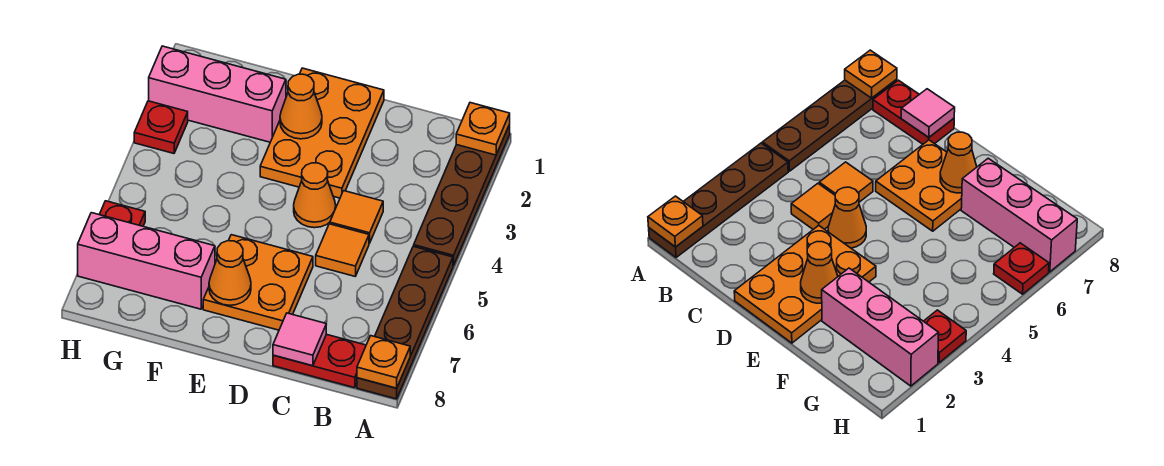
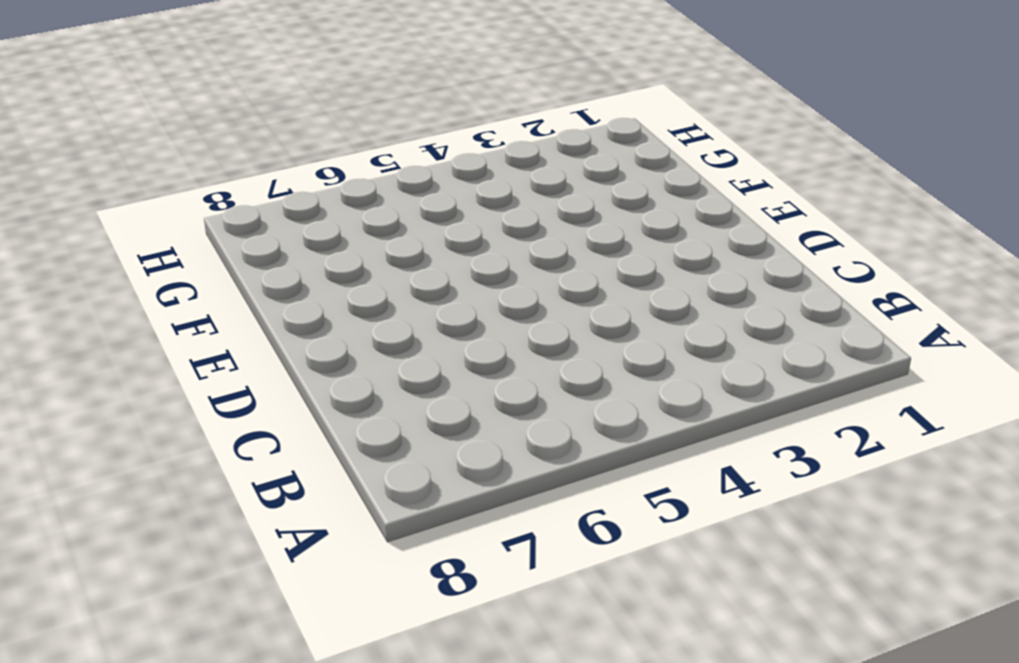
none -> brown plate A1:A4 level 1
none -> brown plate A5:A8 level 1
none -> red plate B8:C8 level 1

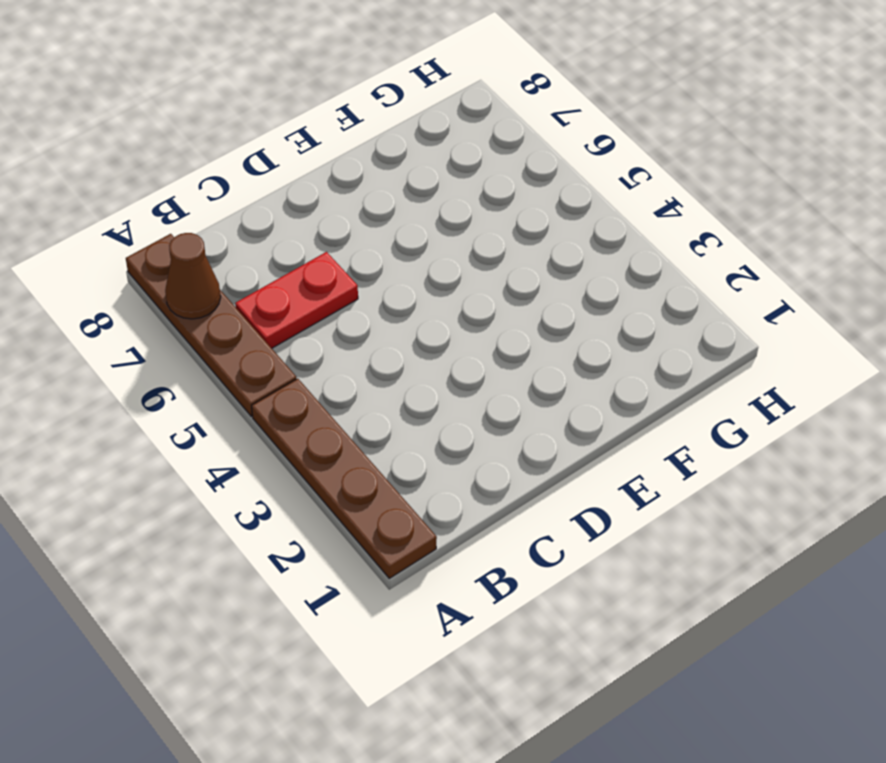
brown cone A7 level 2 -> none
red plate B6:C6 level 1 -> red plate B8:C8 level 1
none -> orange tile C4 level 1
none -> orange tile C5 level 1
none -> orange plate D1:E3 level 1

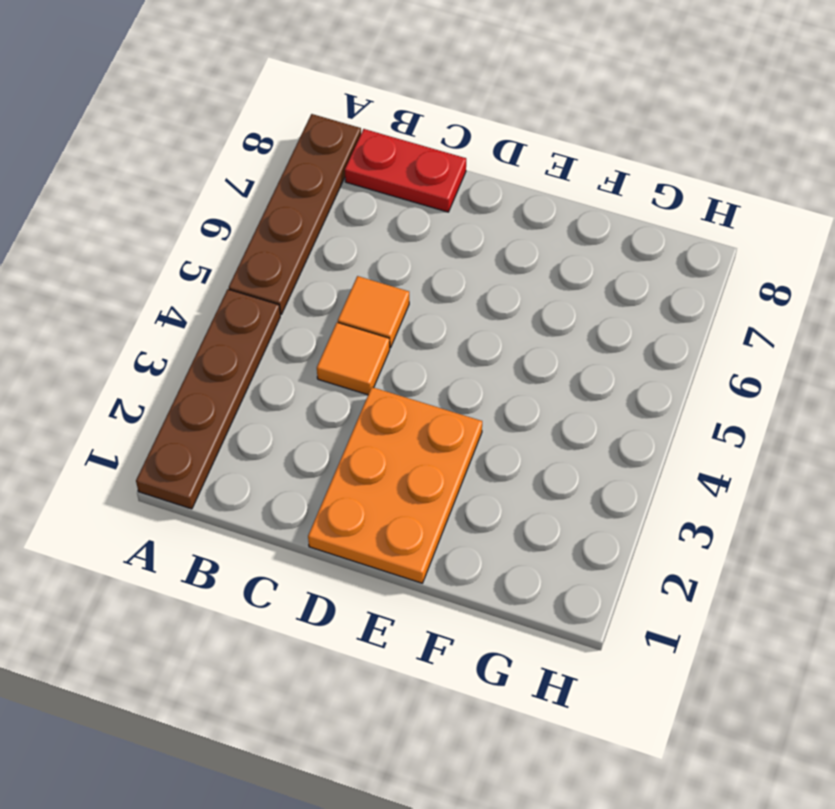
none -> orange cone D4 level 1
none -> orange plate D6:E7 level 1
none -> pink brick F2:H2 level 1

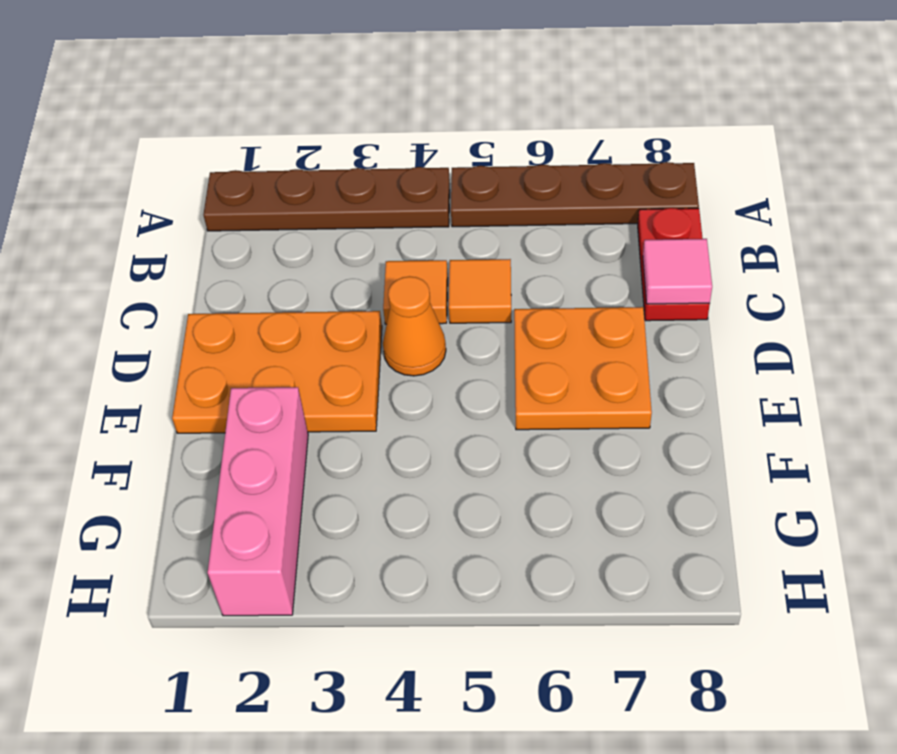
none -> pink brick F7:H7 level 1
none -> red plate H3 level 1
none -> red plate H6 level 1

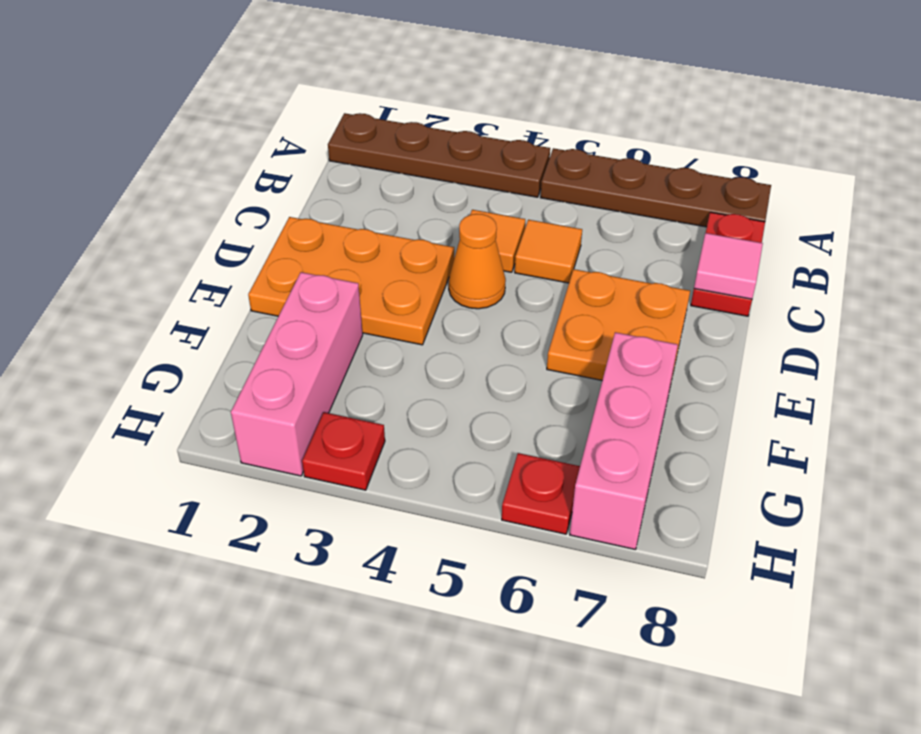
none -> orange plate A1 level 2
none -> orange plate A8 level 2
none -> orange cone E2 level 2

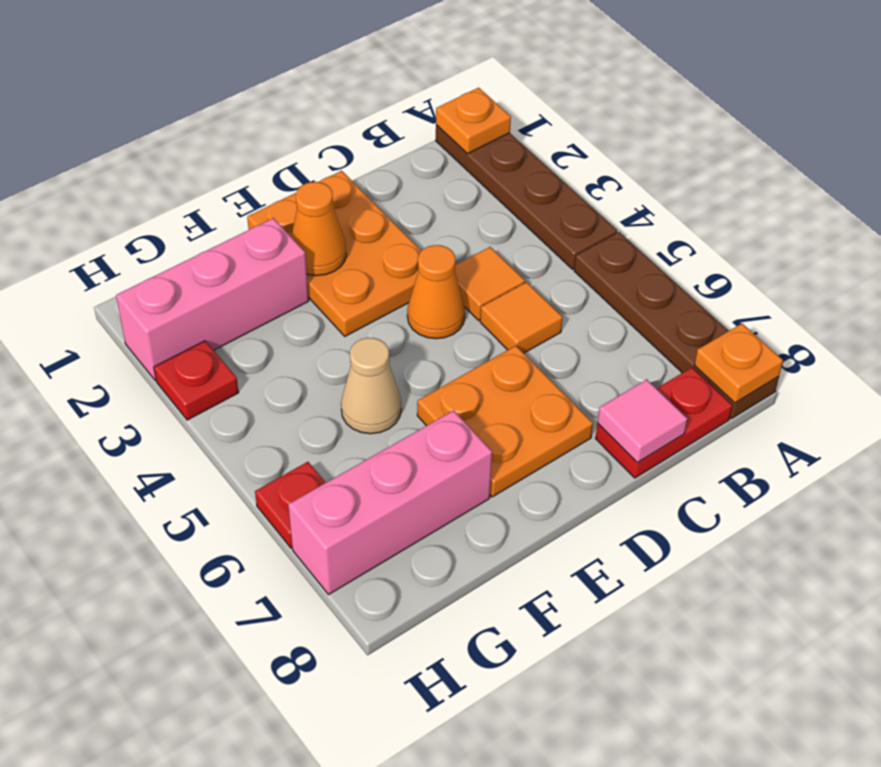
tan cone F5 level 1 -> none
none -> orange cone E7 level 2

